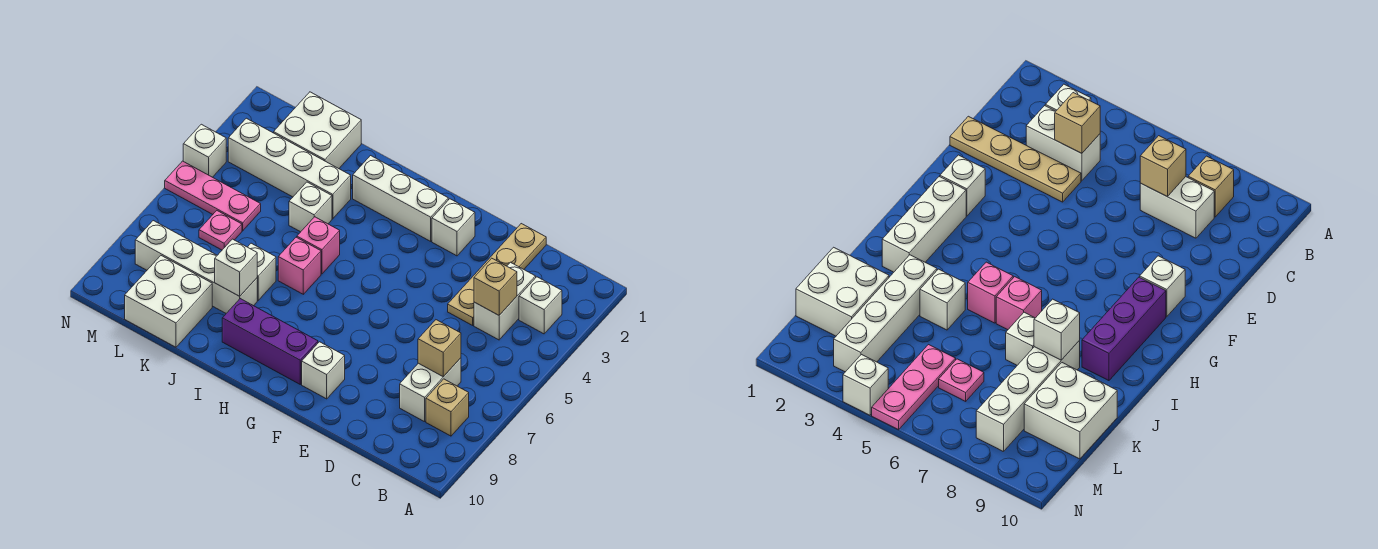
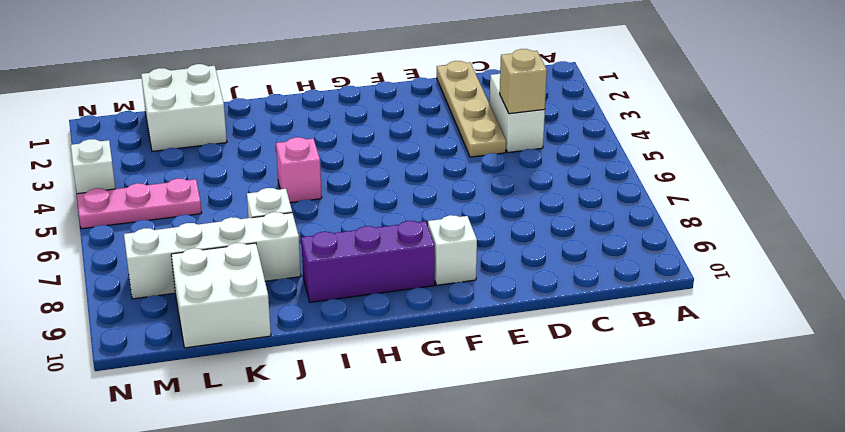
none -> white brick B3 level 1
none -> tan brick B8 level 1
none -> white brick C7:C8 level 1

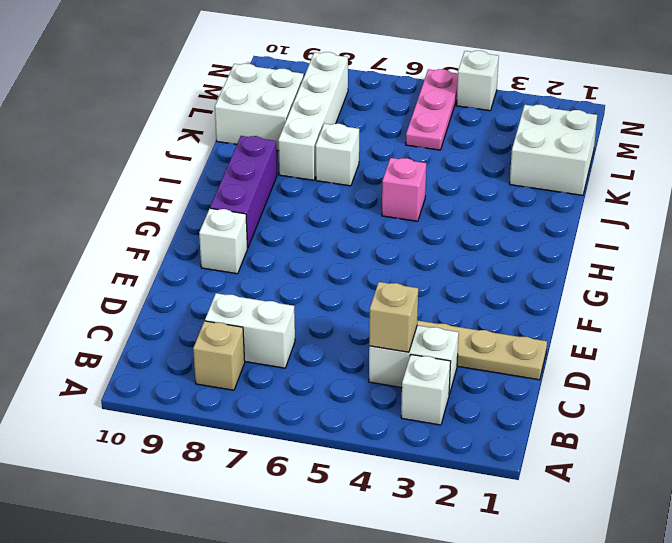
none -> white brick F2 level 1
none -> white brick G2:I2 level 1
none -> pink brick I6 level 1

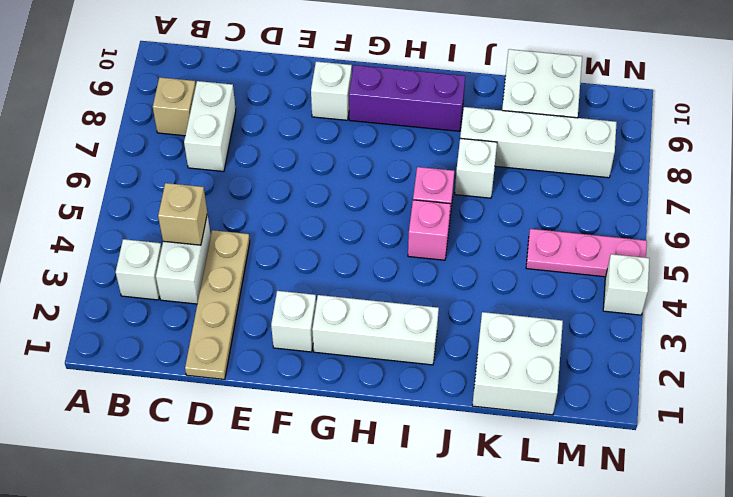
none -> white brick J3:M3 level 1
none -> white brick J4 level 1
none -> pink plate L6 level 1

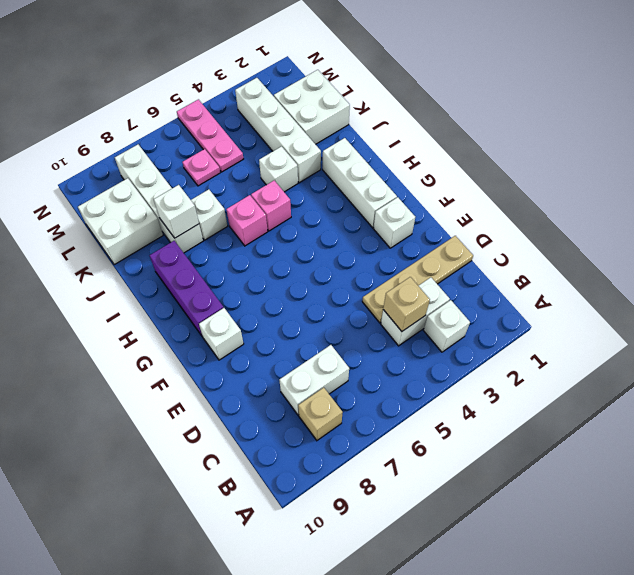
none -> white brick N4 level 1
none -> tan brick C7 level 2

